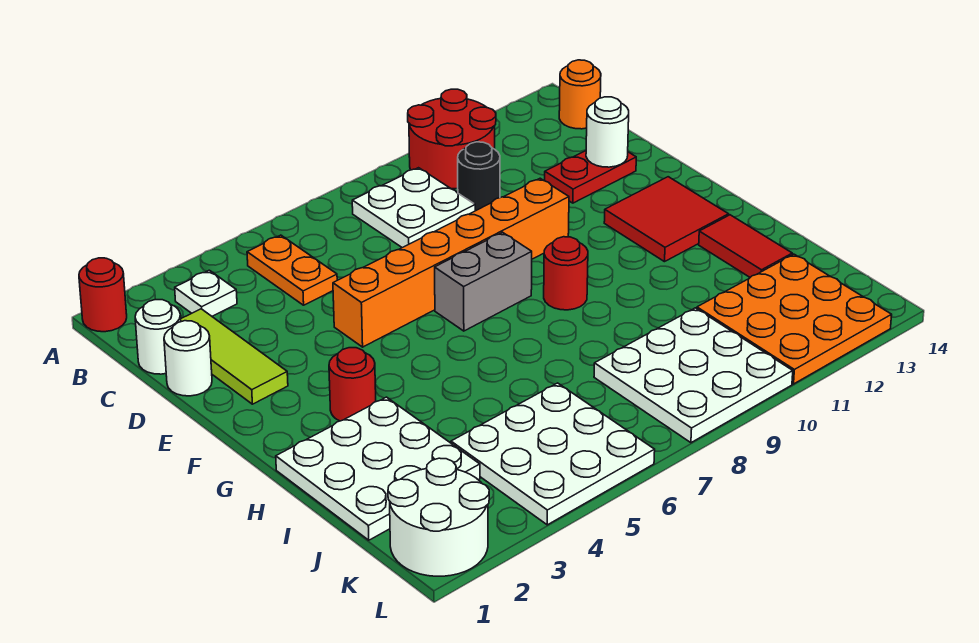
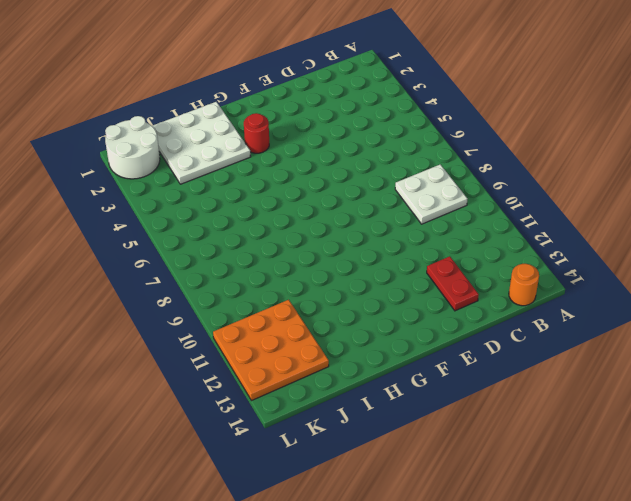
none -> red round brick A1 level 1
none -> red round brick A10:B11 level 1
none -> white plate B3 level 1

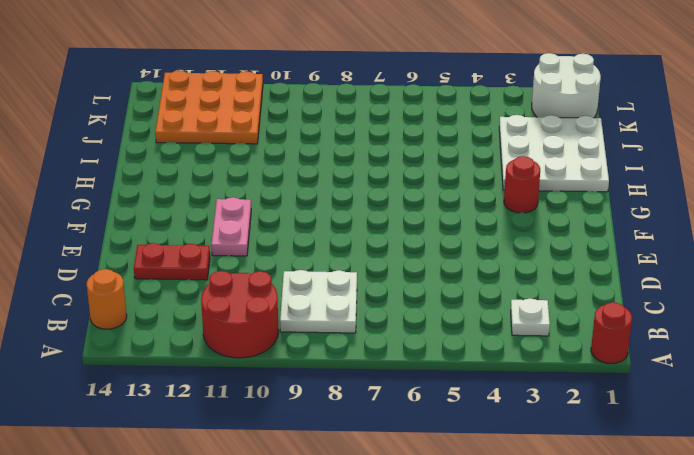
pink plate E11:F11 level 1 -> none
none -> orange plate B5:C5 level 1
none -> white round brick C1 level 1
none -> lime tile C2:E2 level 1

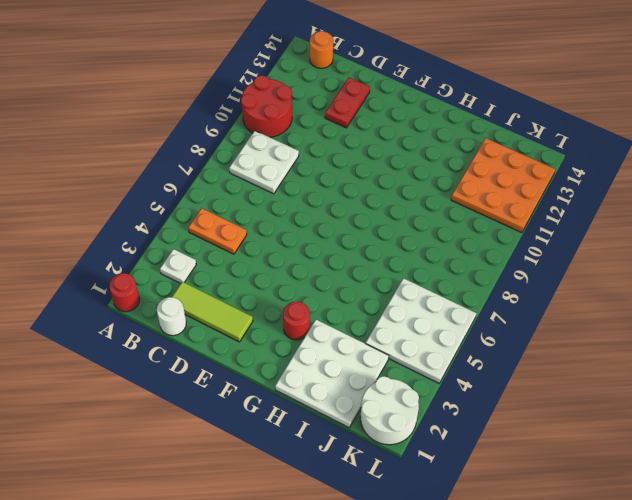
none -> black round brick C10 level 1
none -> white round brick D1 level 1
none -> orange brick E5:E10 level 1

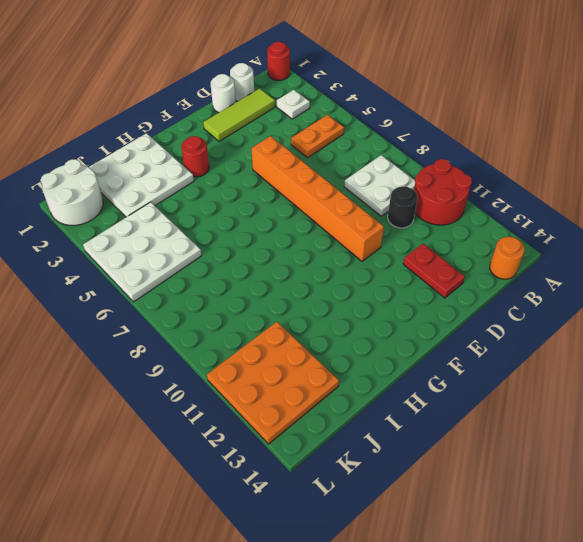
none -> grey brick F7:F8 level 1
none -> red tile F12:G13 level 1
none -> red round brick G9 level 1

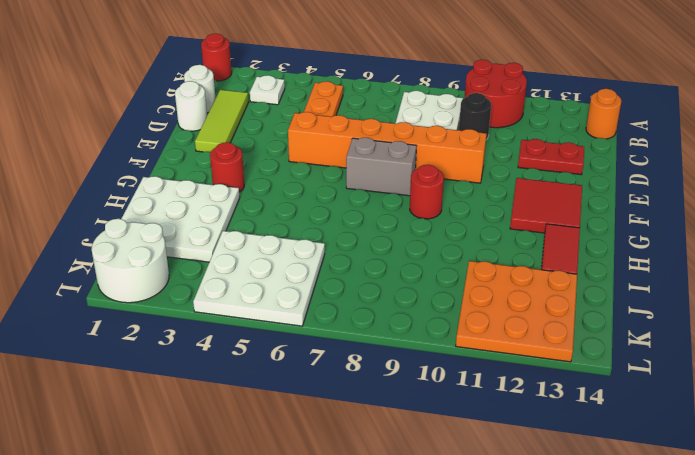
none -> white plate J8:L10 level 1
none -> white round brick D13 level 2

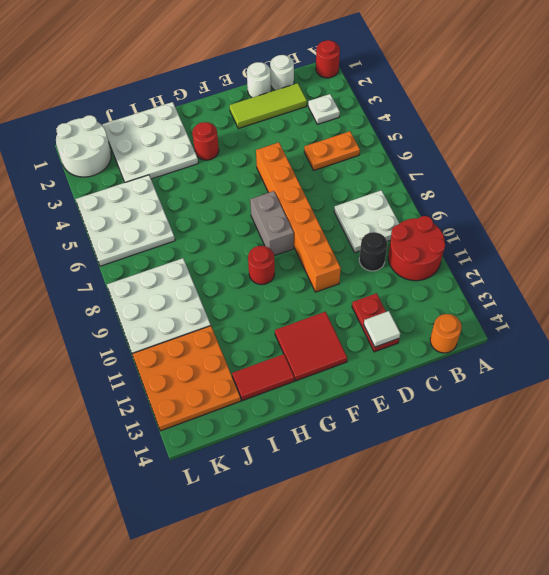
white tile D13 level 2 -> white round brick D13 level 2

